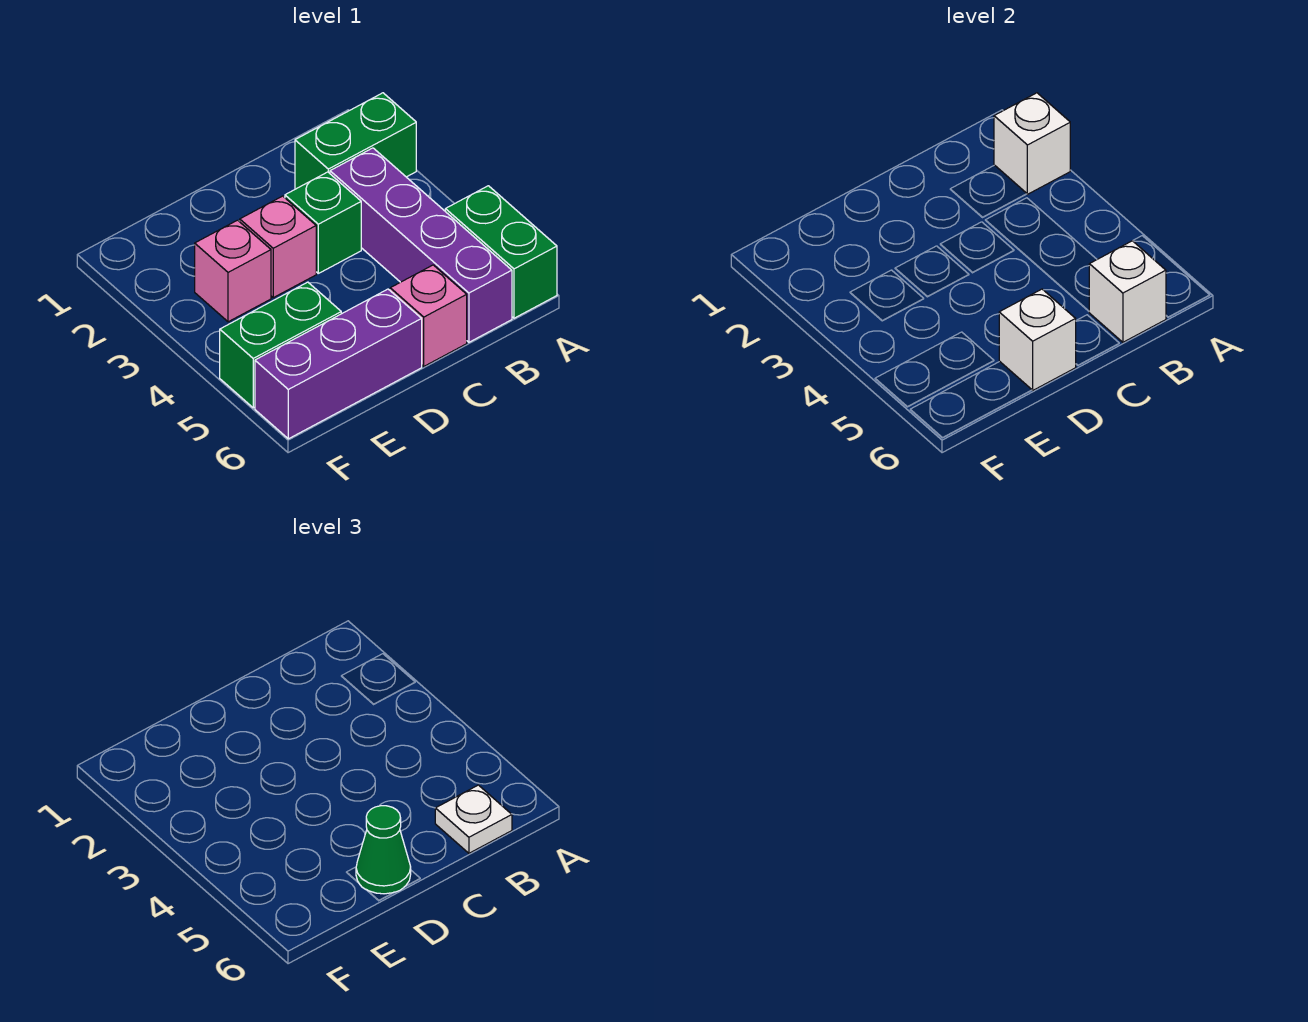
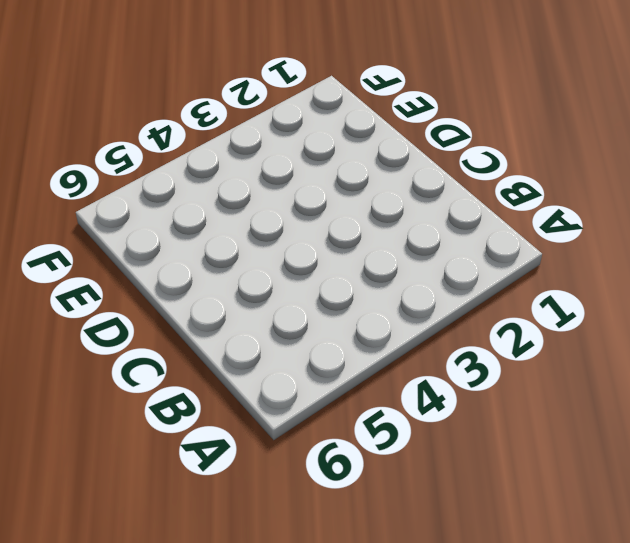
none -> green brick A2:B2 level 1
none -> green brick A5:A6 level 1
none -> purple brick B3:B6 level 1

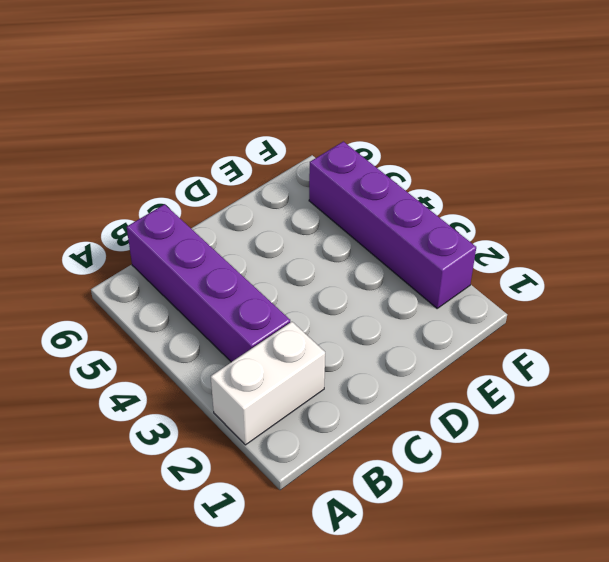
white brick A2:B2 level 1 -> green brick A2:B2 level 1
purple brick F2:F5 level 1 -> green brick E5:F5 level 1
none -> green brick A5:A6 level 1
none -> green brick C3 level 1
none -> pink brick C6 level 1

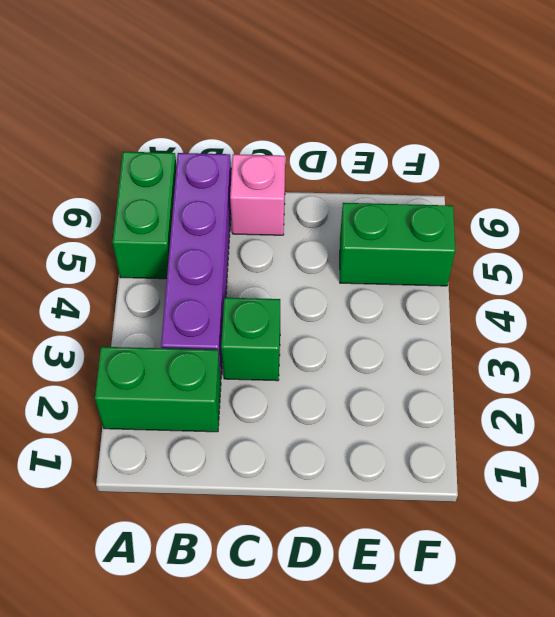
none -> pink brick D3 level 1
none -> purple brick D6:F6 level 1
none -> pink brick E3 level 1

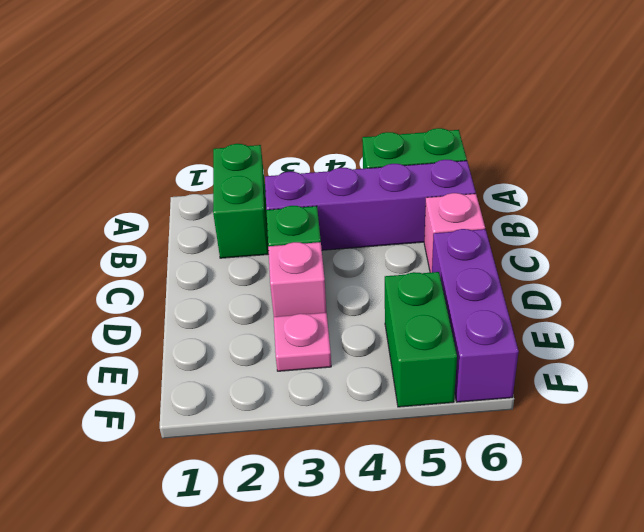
pink plate E3 level 1 -> pink brick E3 level 1
none -> white brick A2 level 2
none -> white brick B6 level 2
none -> white brick D6 level 2

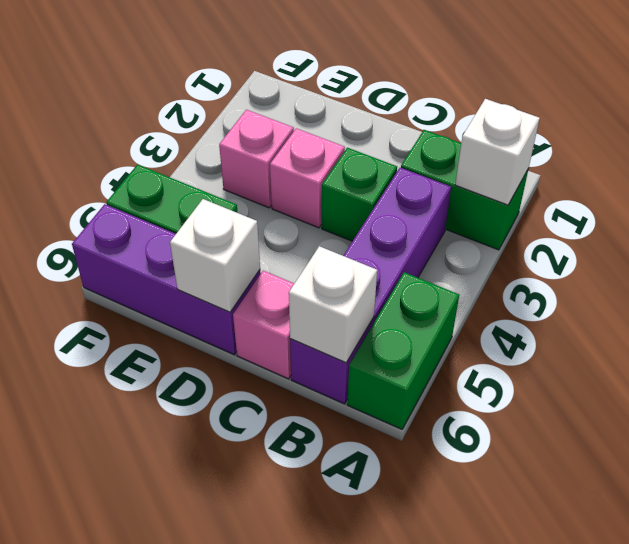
none -> white plate B6 level 3
none -> green cone D6 level 3

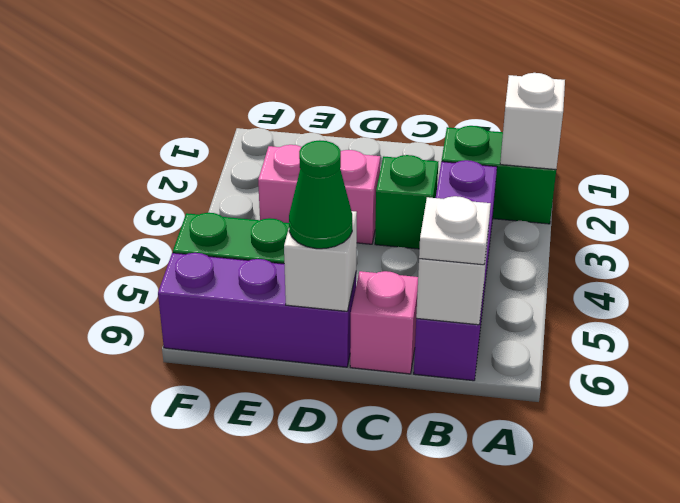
none -> green brick A5:A6 level 1

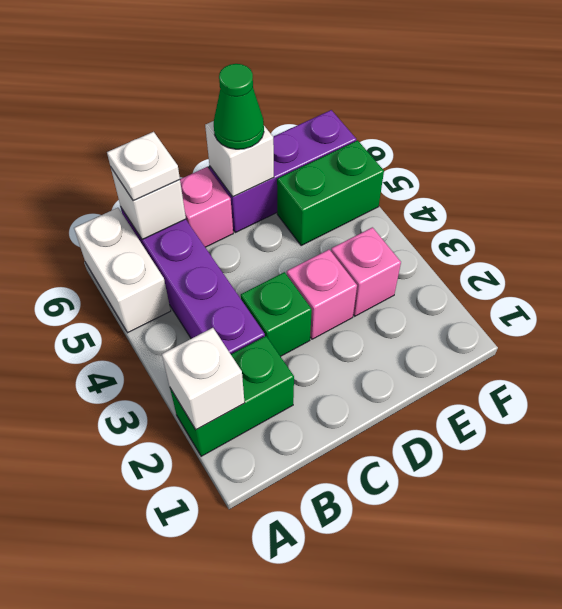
white brick A5:A6 level 1 -> green brick A5:A6 level 1

